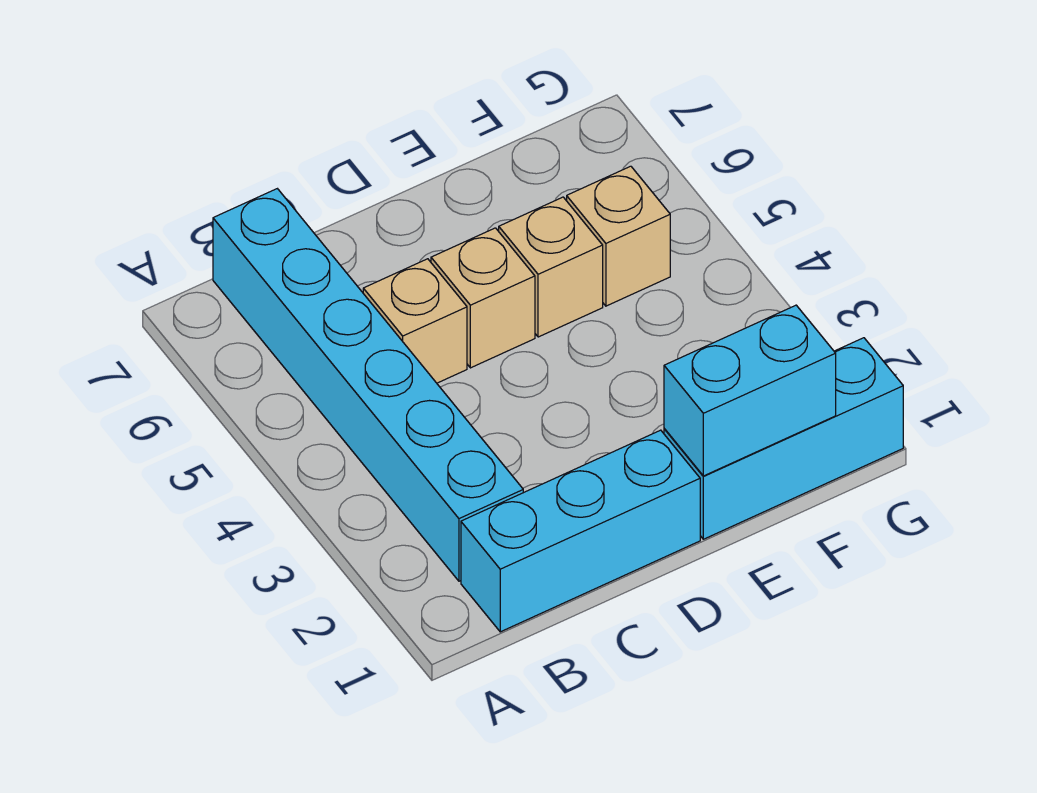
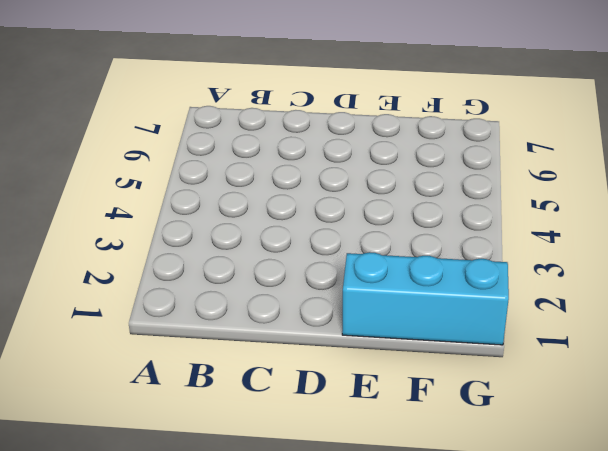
none -> cyan brick B1:D1 level 1
none -> cyan brick B2:B7 level 1

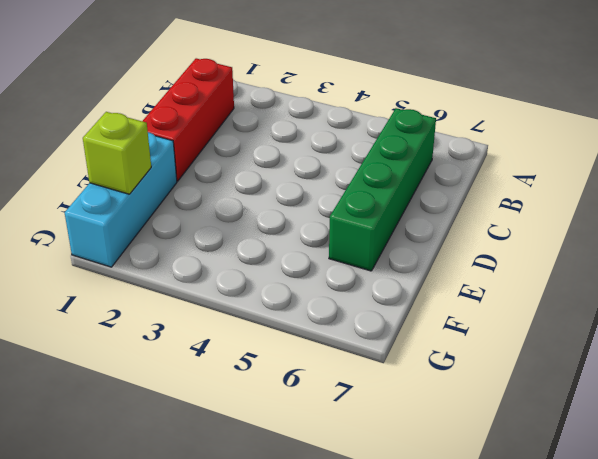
red brick B1:D1 level 1 -> cyan brick B1:D1 level 1
green brick B6:E6 level 1 -> cyan brick B2:B7 level 1
lime brick F1 level 2 -> cyan brick E1:F1 level 2
none -> tan brick C5 level 1
none -> tan brick D5 level 1

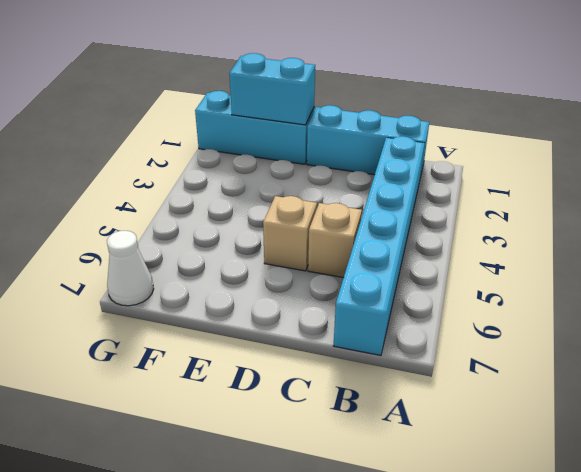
white cone G7 level 1 -> none
none -> tan brick E5 level 1
none -> tan brick F5 level 1

